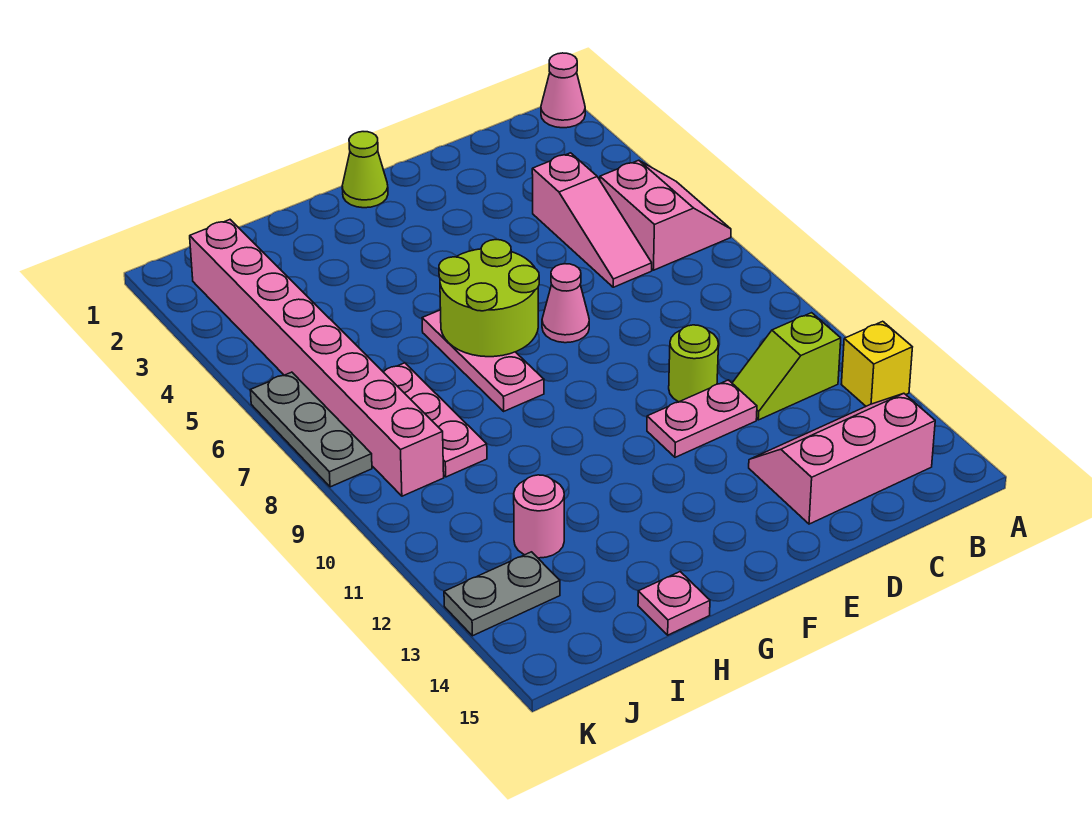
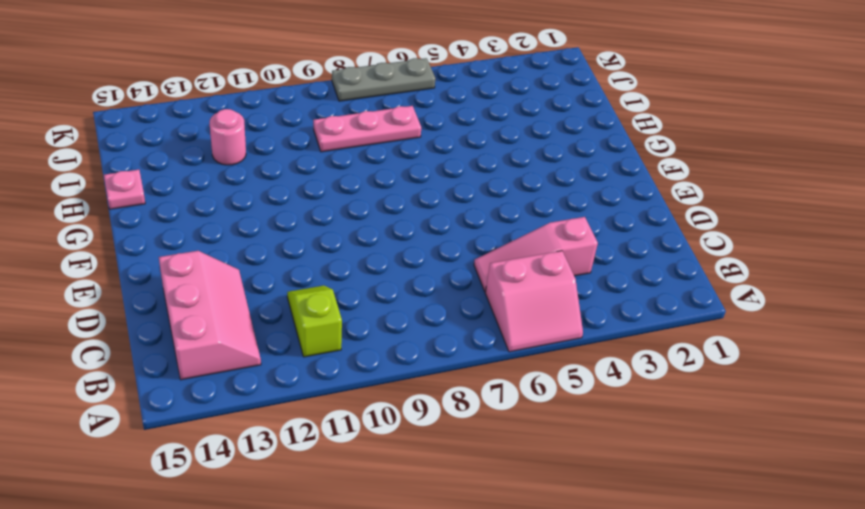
none -> pink cone A1 level 1
none -> yellow brick A12 level 1
none -> lime round brick D10 level 1

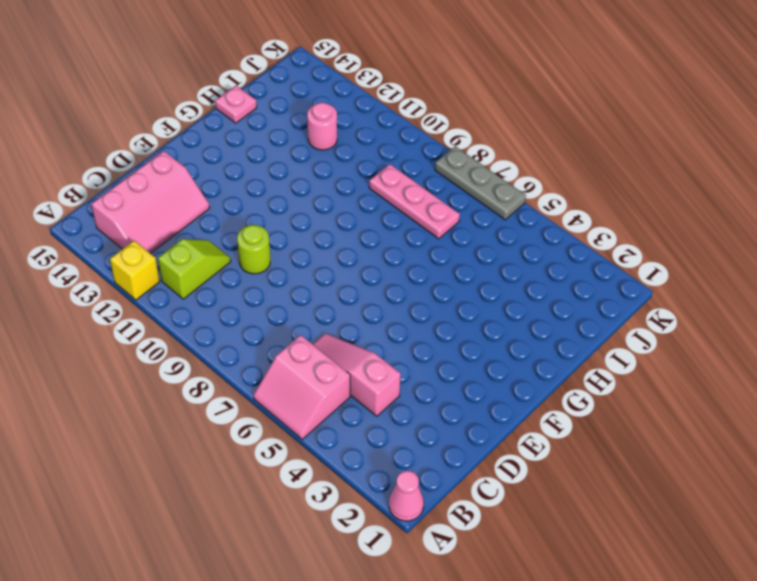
none -> pink plate D11:E11 level 1
none -> pink cone E7 level 1
none -> lime cone F1 level 1

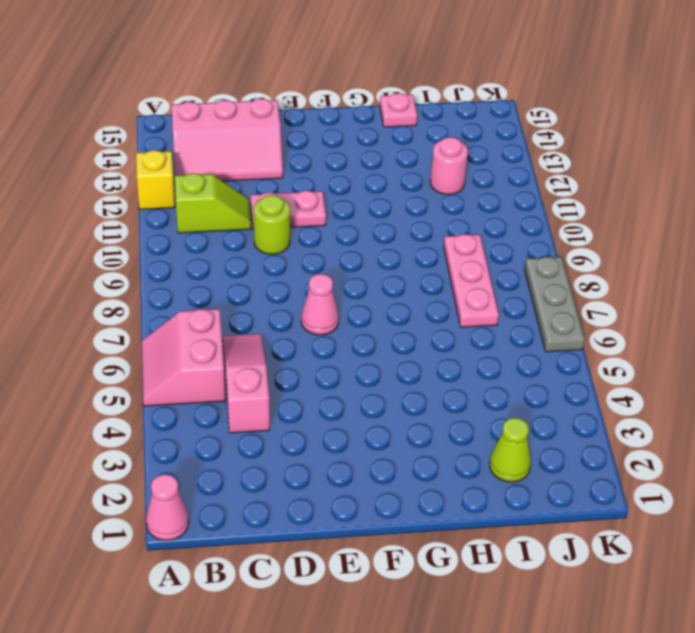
lime cone I2 level 1 -> lime cone F1 level 1
none -> pink plate G6:G8 level 1
none -> pink brick J2:J9 level 1
none -> grey plate J13:K13 level 1

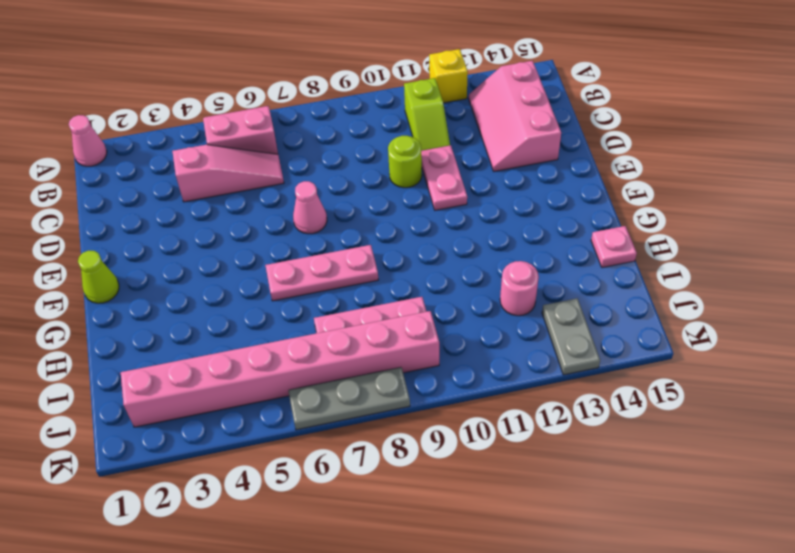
none -> lime round brick F6:G7 level 2

